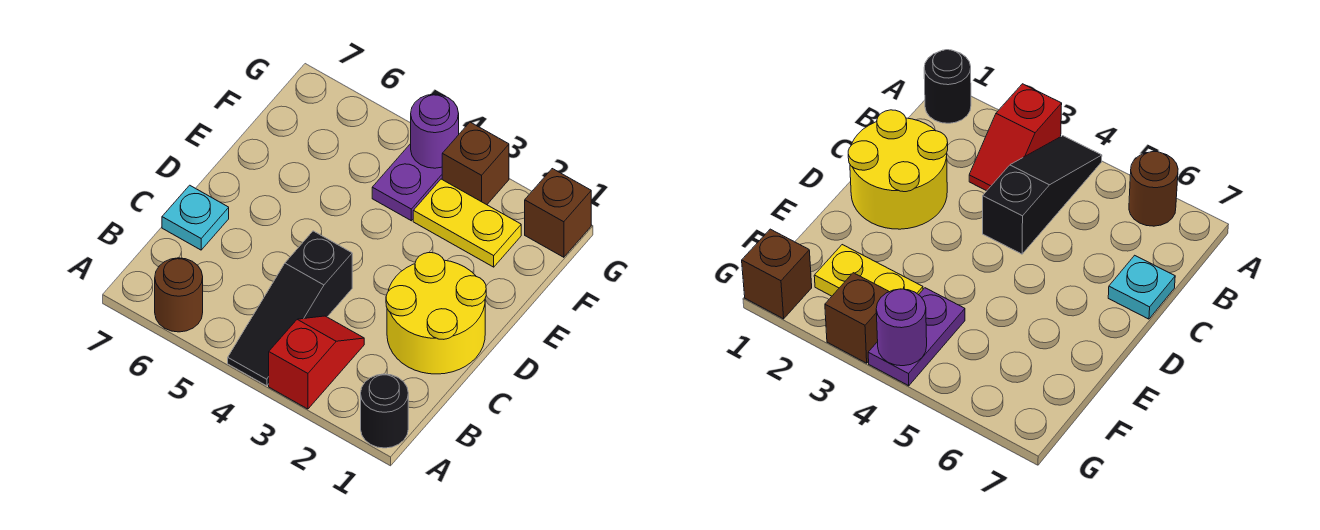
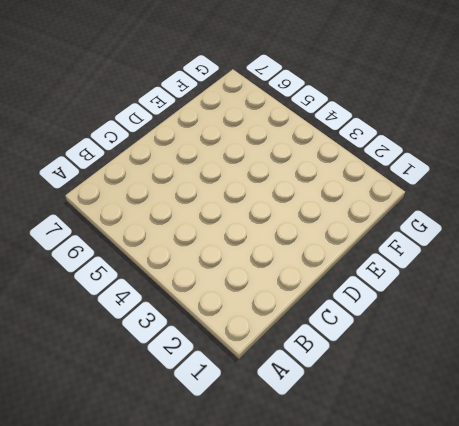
none -> black round brick A1 level 1
none -> red slope A3:B3 level 1 top A

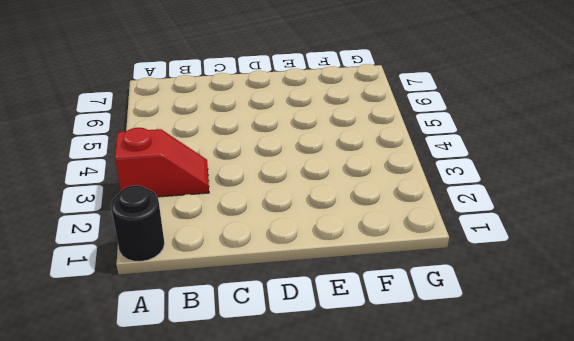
none -> black slope A4:C4 level 1 top C
none -> brown round brick A6 level 1

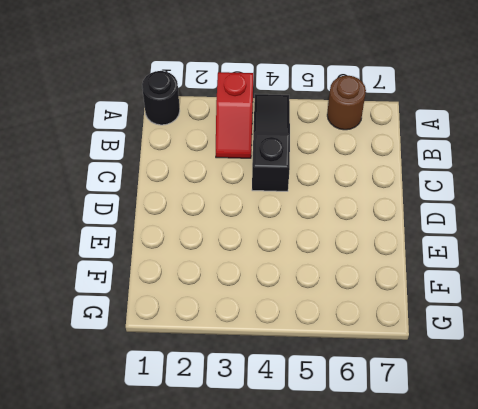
none -> yellow round brick C1:D2 level 1
none -> cyan plate C7 level 1

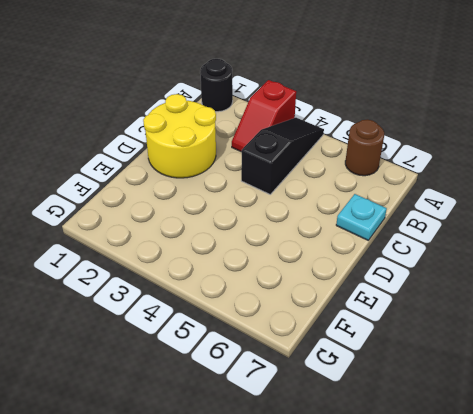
none -> yellow plate F2:F3 level 1
none -> purple plate F4:G4 level 1

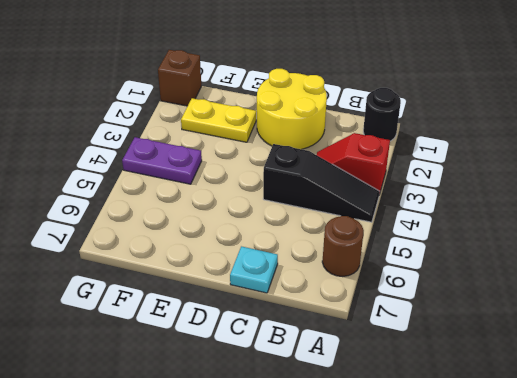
yellow plate E2:F2 level 1 -> yellow plate F2:F3 level 1
none -> brown brick G3 level 1
none -> purple round brick G4 level 2

